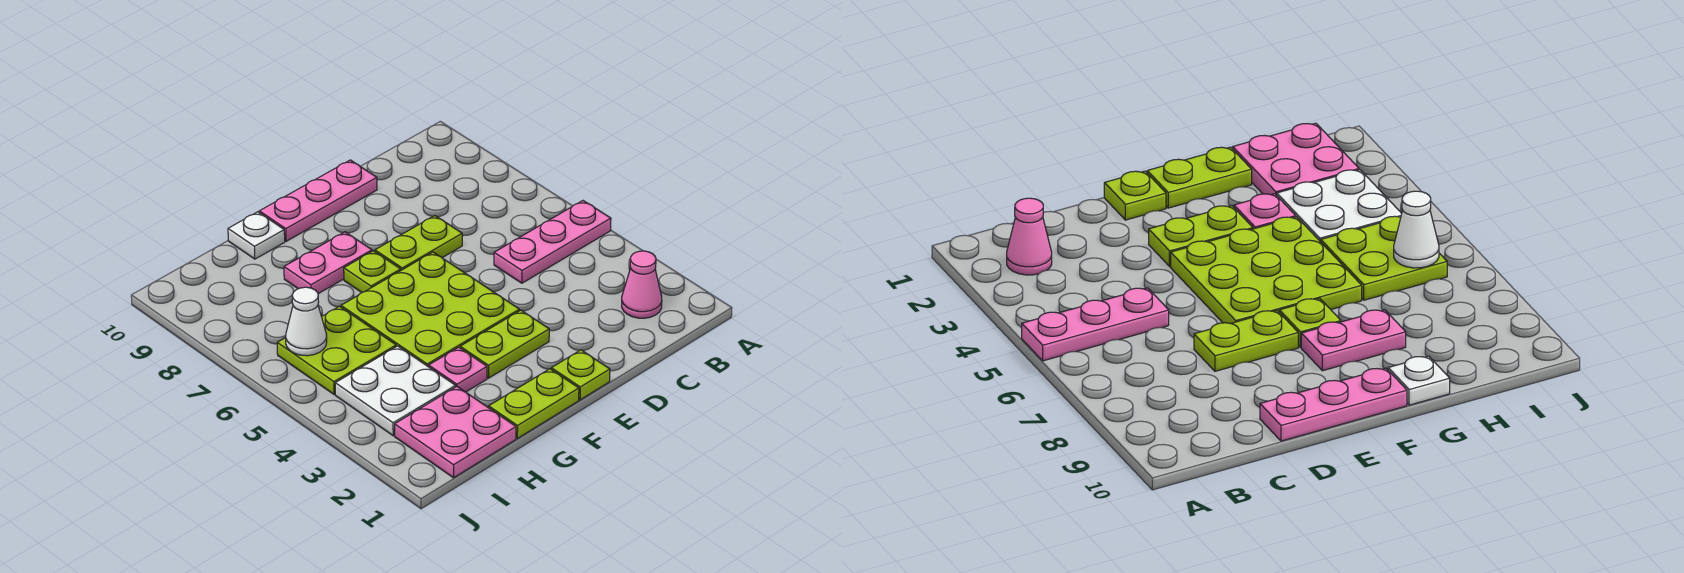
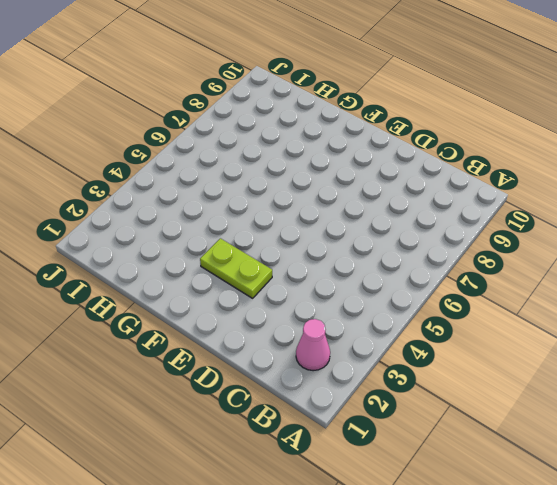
none -> pink plate A5:C5 level 1
none -> lime plate D7:E7 level 1
none -> pink plate D10:F10 level 1

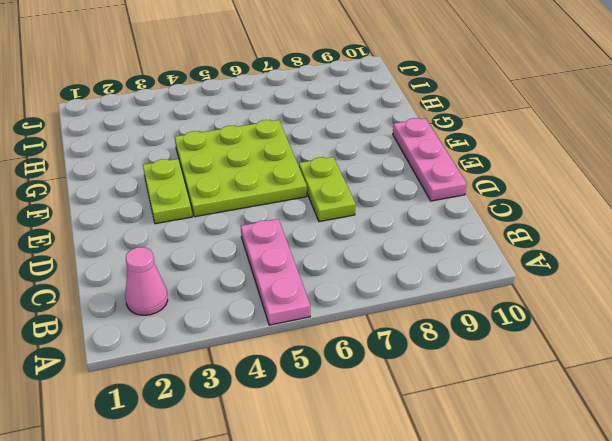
none -> lime plate E1 level 1
none -> lime plate F1:G1 level 1
none -> lime plate F7 level 1

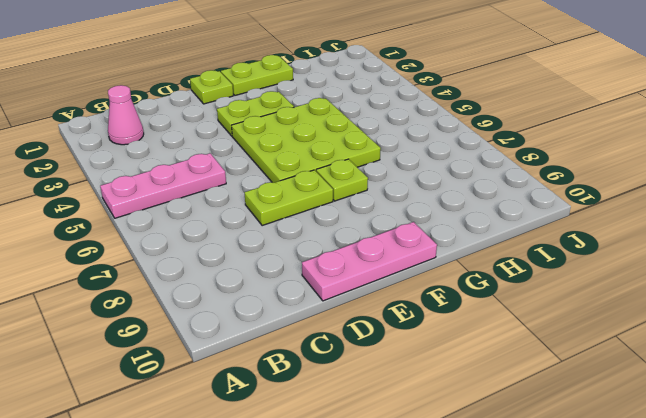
none -> pink plate F8:G8 level 1
none -> pink plate G3 level 1
none -> white plate G10 level 1

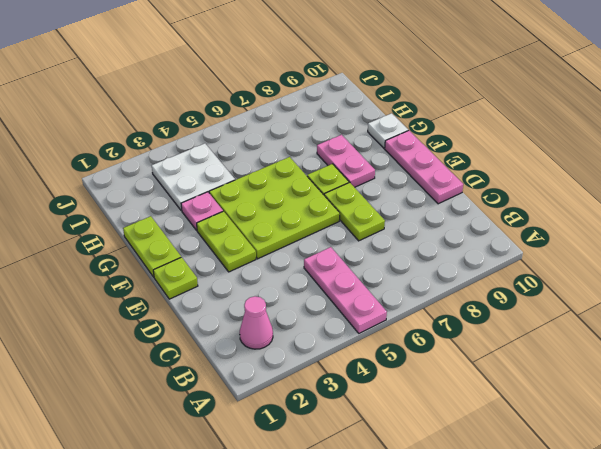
none -> pink plate H1:I2 level 1
none -> lime plate H5:I6 level 1
none -> white cone I6 level 2

